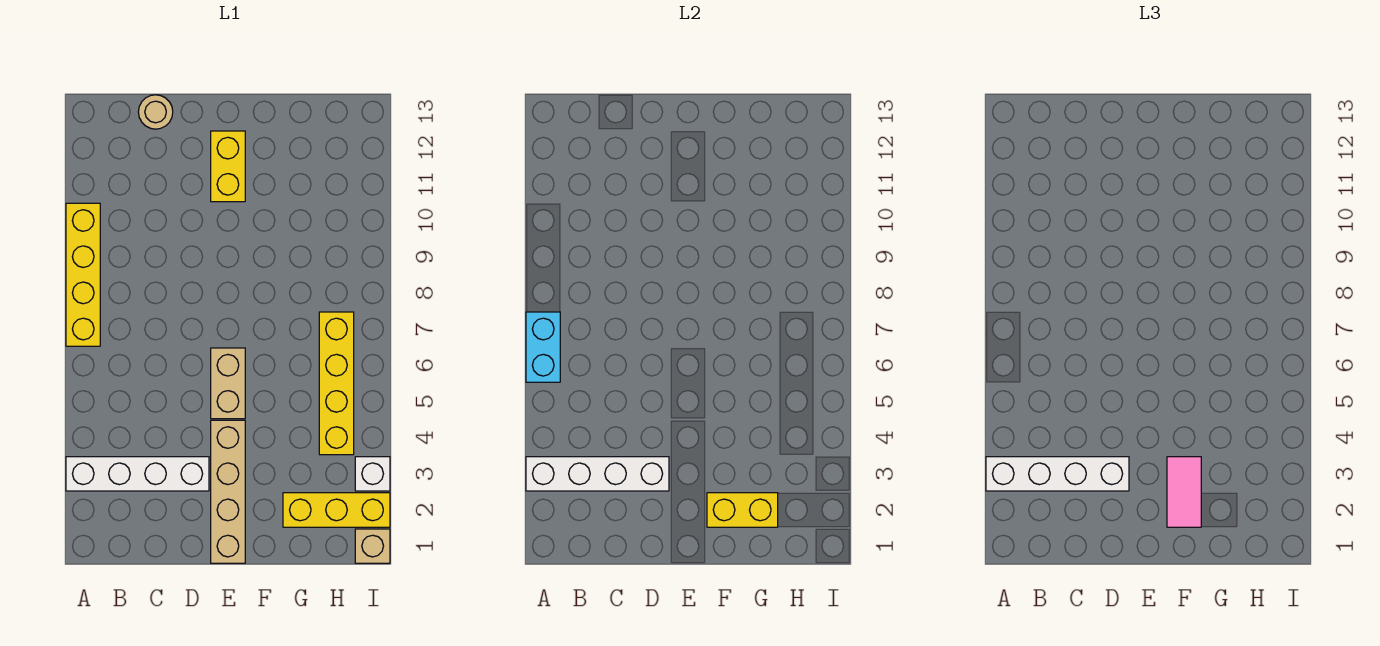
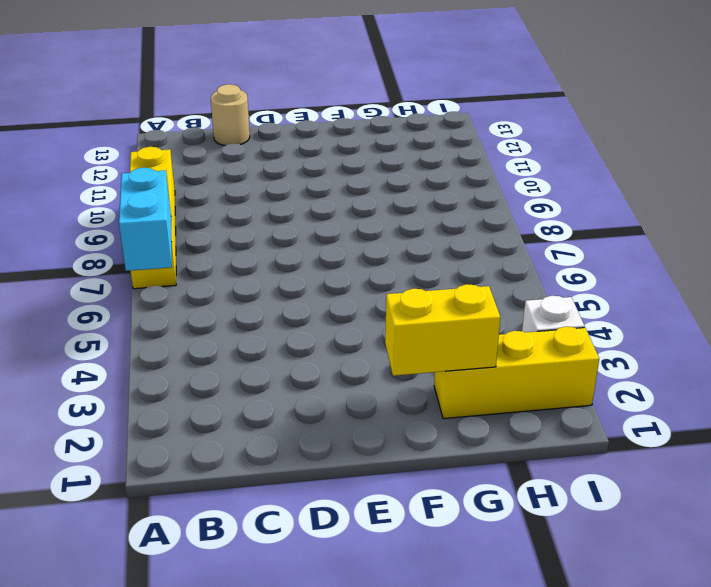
none -> white brick A3:D3 level 1
none -> tan brick E1:E4 level 1
none -> tan brick E5:E6 level 1

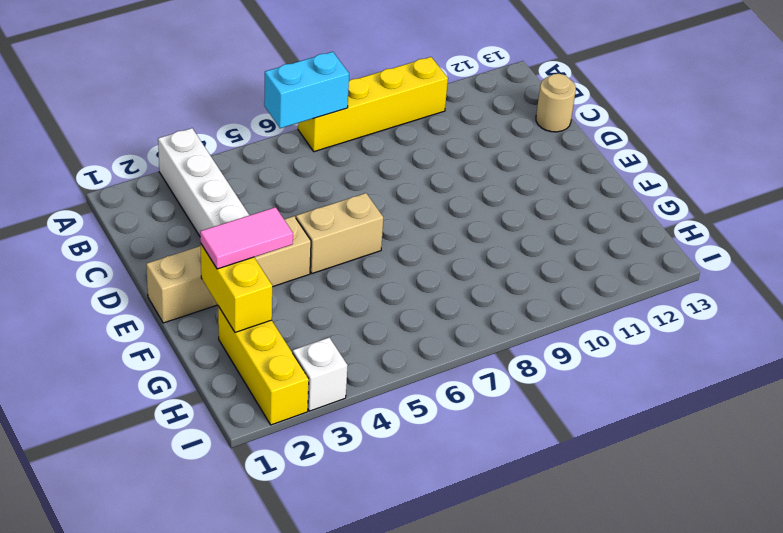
none -> yellow brick E11:E12 level 1
none -> yellow brick H4:H7 level 1
none -> tan brick I1 level 1

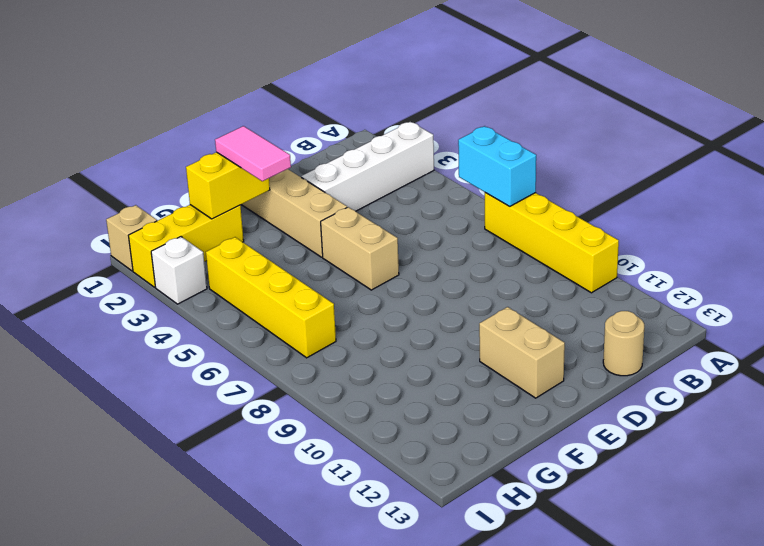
tan brick E11:E12 level 1 -> yellow brick E11:E12 level 1
none -> white brick A3:D3 level 2
none -> white brick A3:D3 level 3

